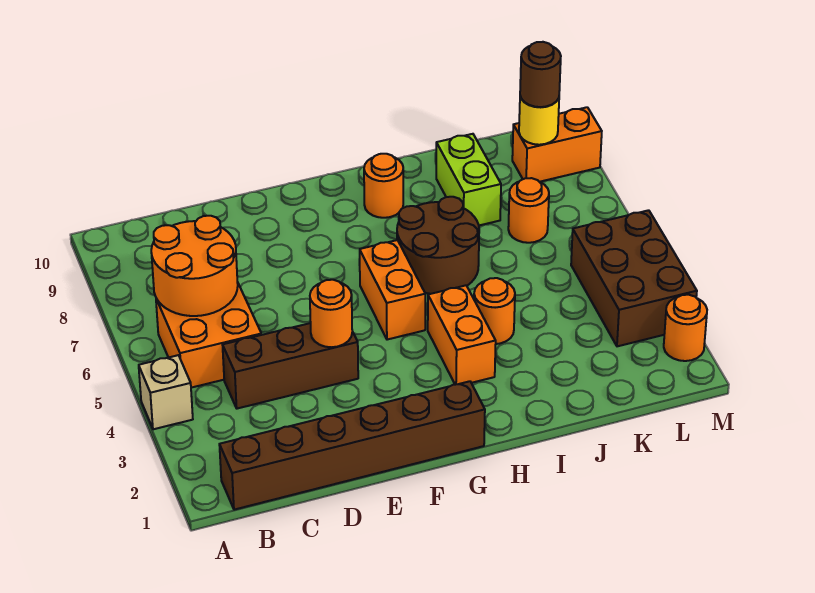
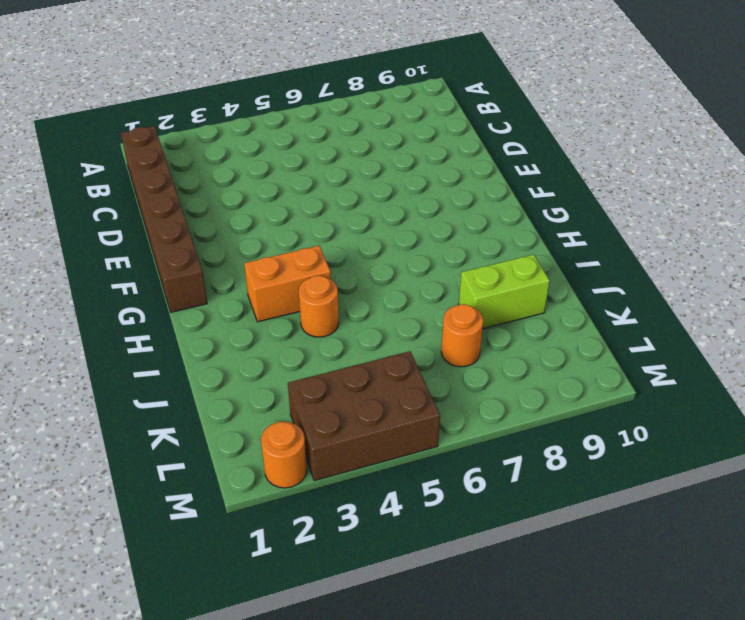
none -> tan brick A4 level 1
none -> orange brick B5:C6 level 1
none -> brown brick C4:E4 level 1

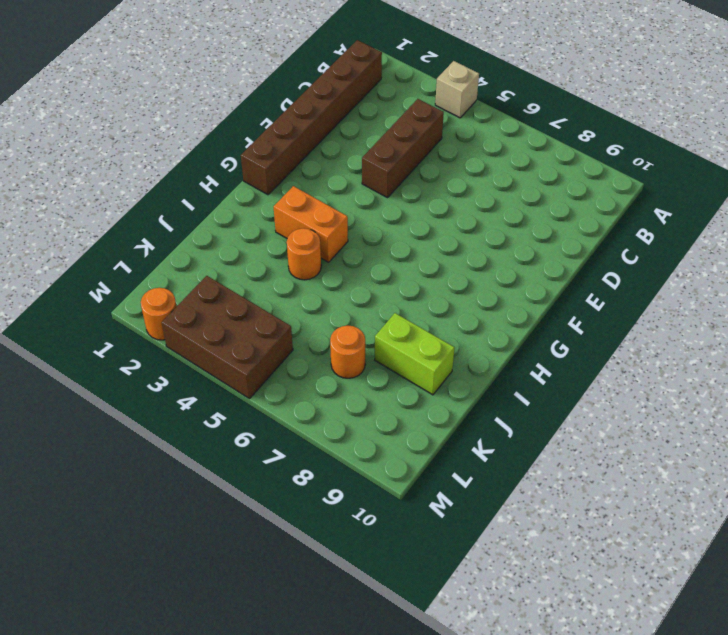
none -> orange brick B5:C6 level 1
none -> orange brick G5:G6 level 1
none -> brown round brick H6:I7 level 1

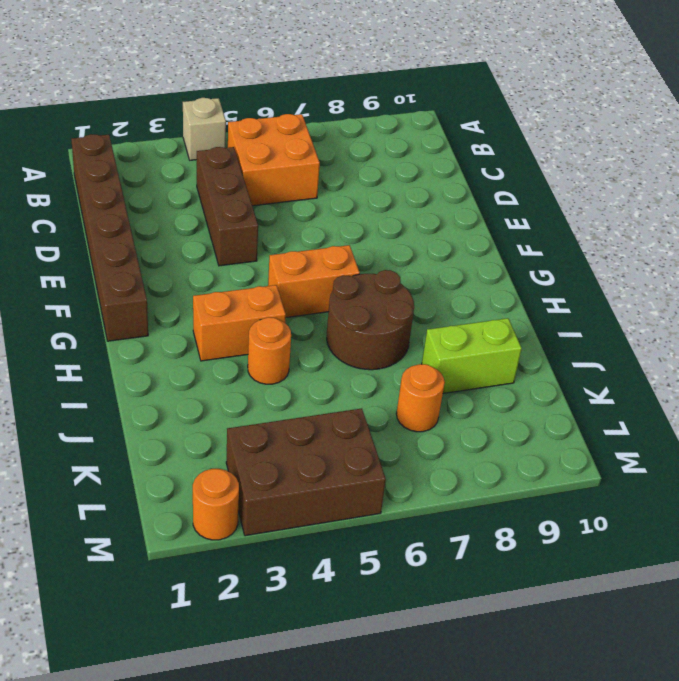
none -> orange round brick H9 level 1
none -> orange brick L9:M9 level 1
none -> orange round brick B6:C7 level 2

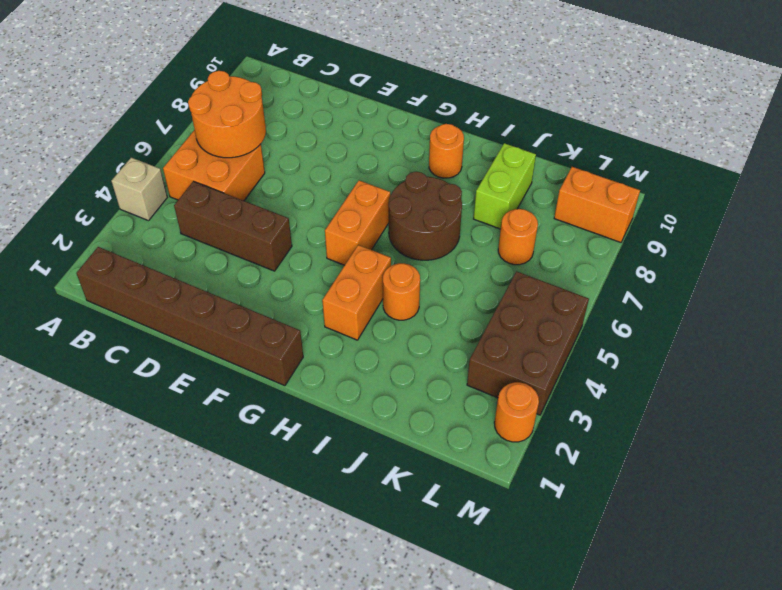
none -> orange round brick E4 level 2
none -> yellow round brick L9 level 2
none -> brown round brick L9 level 3

